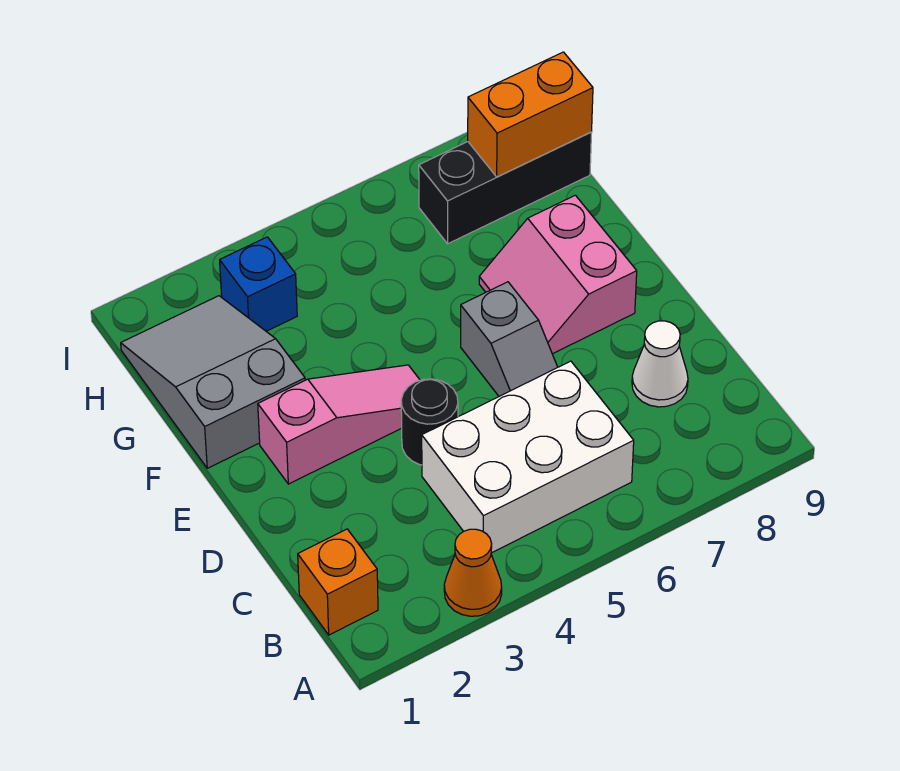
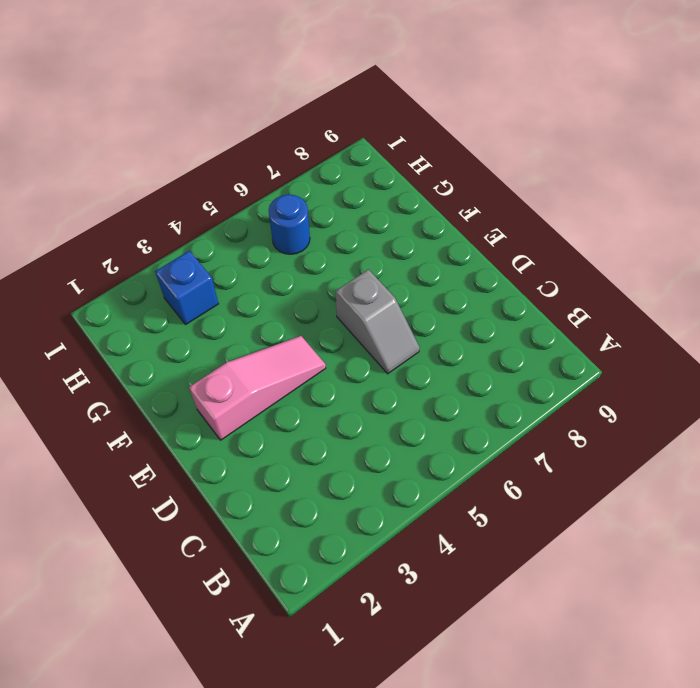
blue round brick H6 level 1 -> none
none -> orange cone A3 level 1
none -> orange brick B1 level 1
none -> white brick B4:C6 level 1

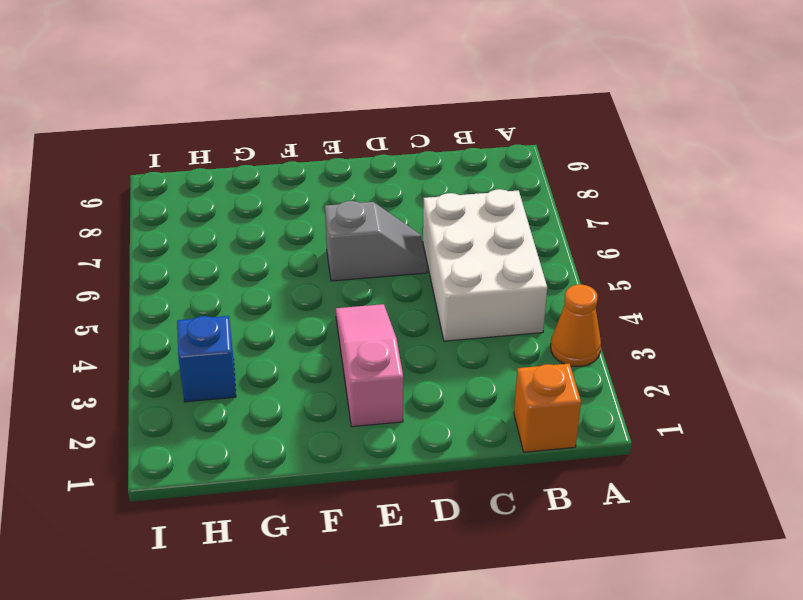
none -> white cone C8 level 1
none -> black round brick D4 level 1
none -> pink slope E7:F8 level 1 top 8

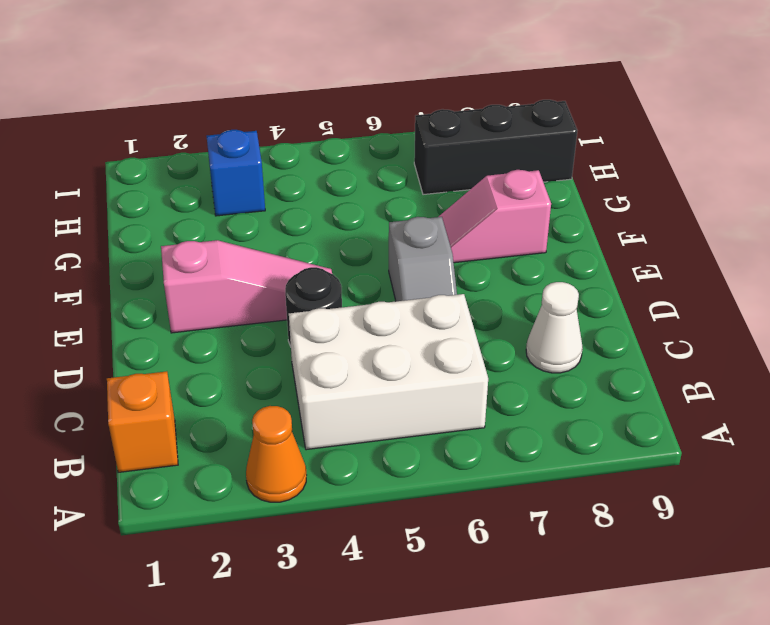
pink slope F7:F8 level 1 top 8 -> pink slope E7:F8 level 1 top 8
none -> grey slope F1:H2 level 1 top F
none -> orange brick H8:H9 level 2

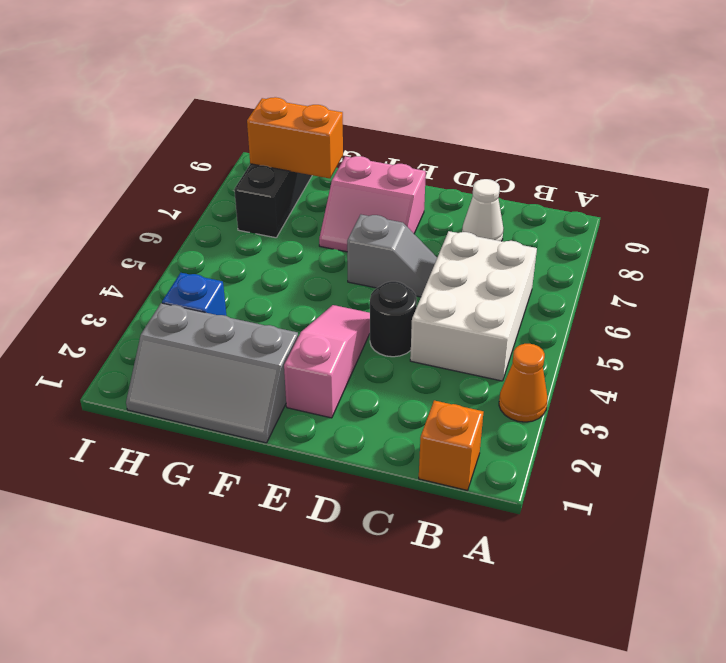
grey slope F1:H2 level 1 top 2 -> grey slope F1:H2 level 1 top F
orange brick G8:H8 level 2 -> orange brick H8:H9 level 2

